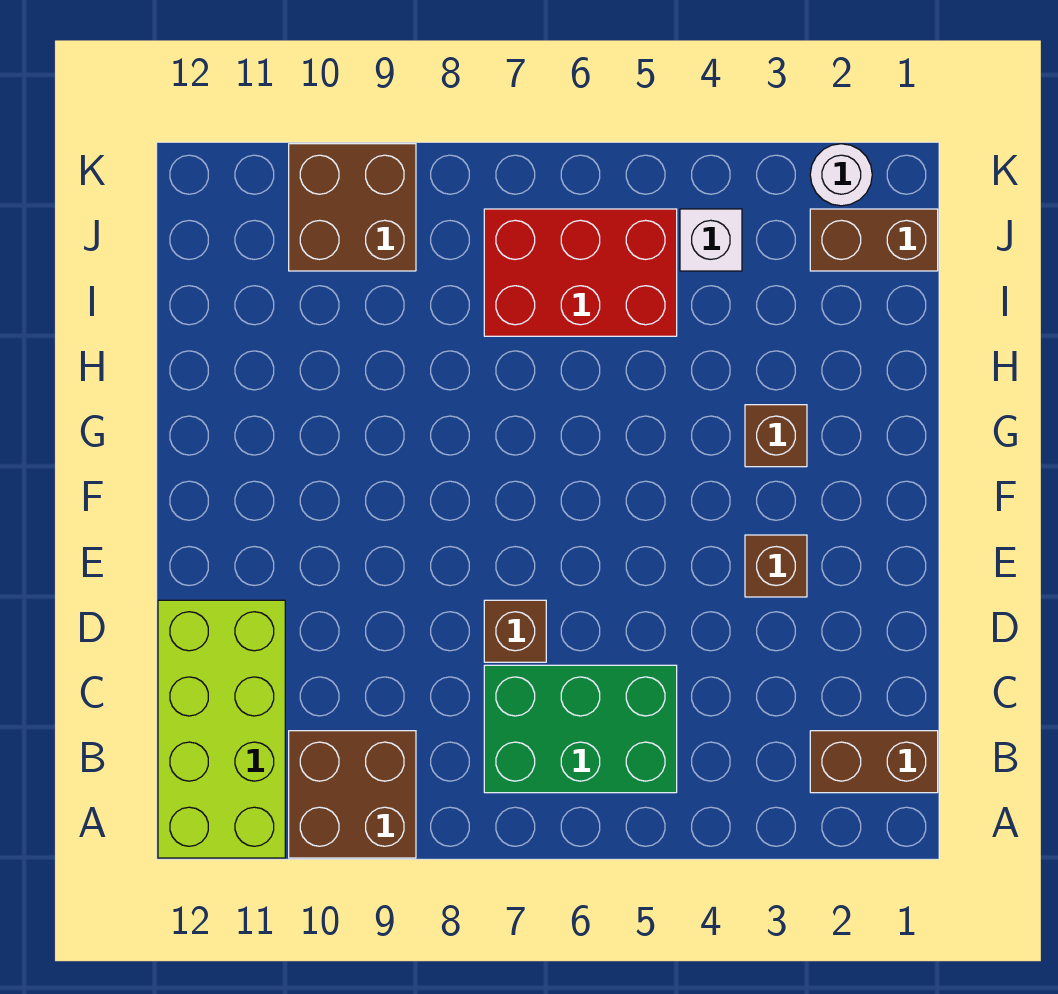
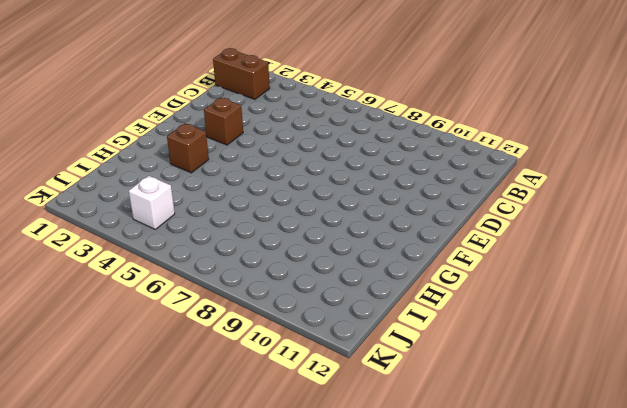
none -> brown brick A9:B10 level 1
none -> lime brick A11:D12 level 1
none -> green brick B5:C7 level 1

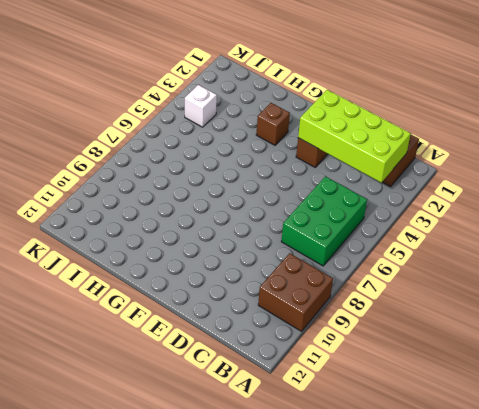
lime brick B2:E3 level 2 -> lime brick A11:D12 level 1
none -> brown brick D7 level 1
none -> red brick I5:J7 level 1
none -> brown brick J1:J2 level 1

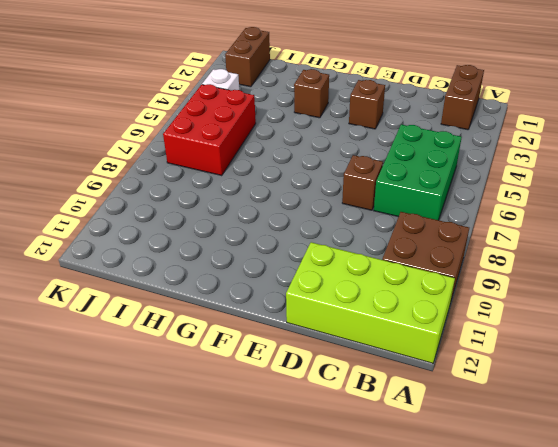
none -> brown brick J9:K10 level 1
none -> white round brick K2 level 1

